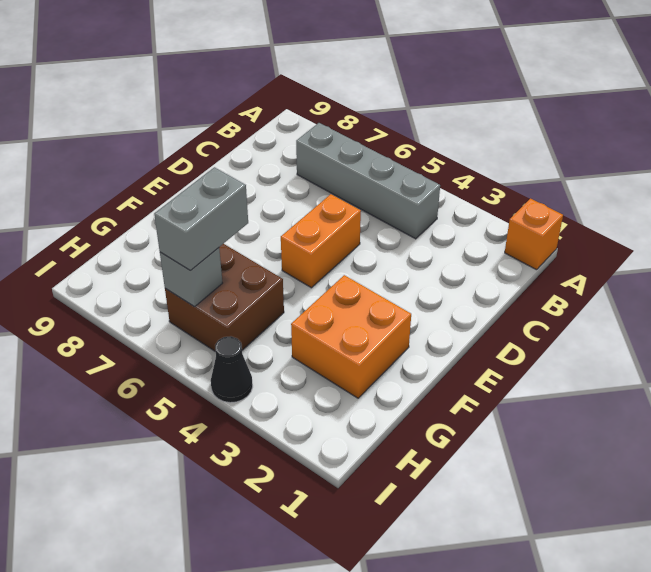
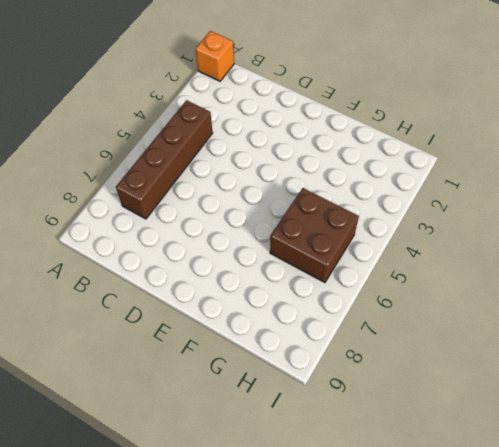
brown brick B4:B7 level 1 -> grey brick B4:B7 level 1
none -> orange brick D5:E5 level 1
none -> orange brick F2:G3 level 1

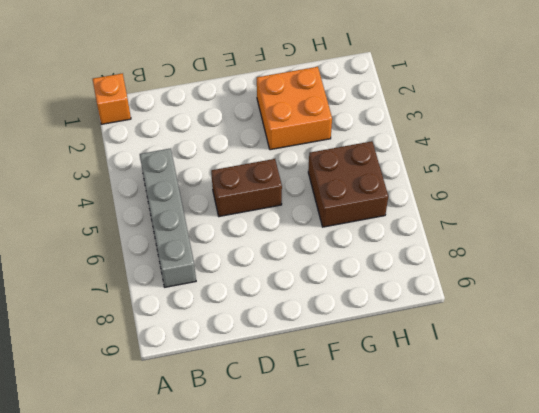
brown brick D5:E5 level 1 -> orange brick D5:E5 level 1
none -> black cone I4 level 1
none -> grey brick H6 level 2

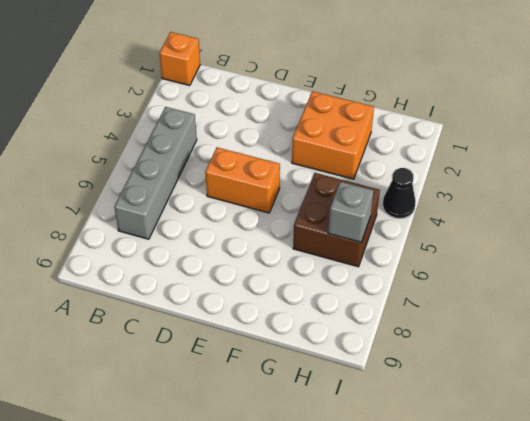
none -> grey brick G6:H6 level 3

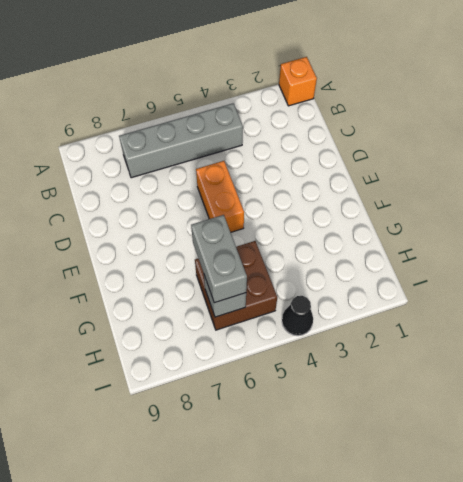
none -> orange brick F2:G3 level 1

